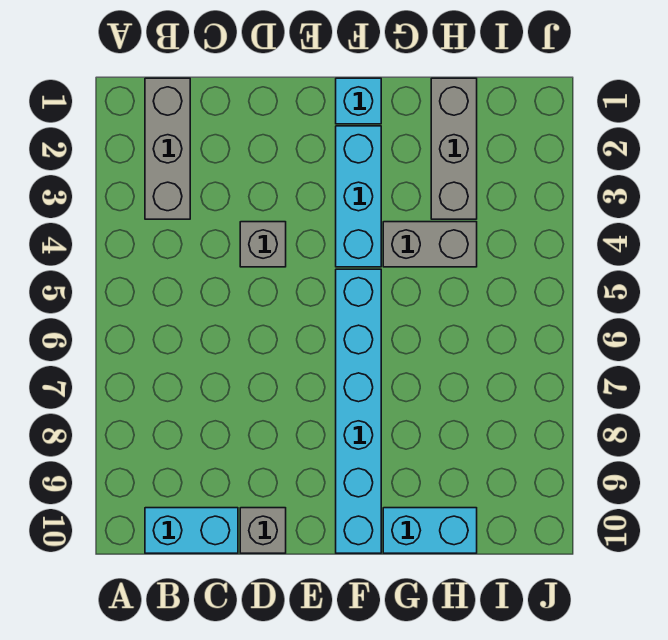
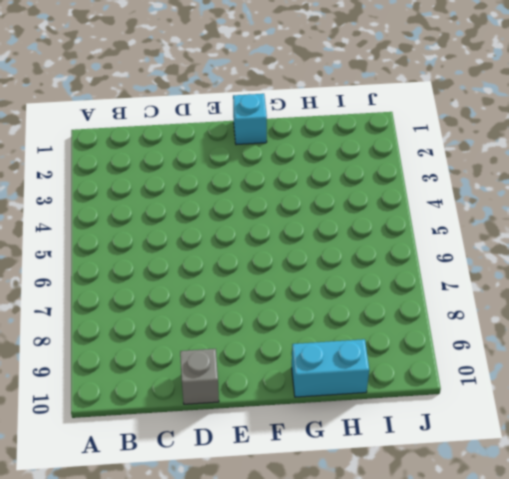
none -> grey brick B1:B3 level 1
none -> cyan brick B10:C10 level 1

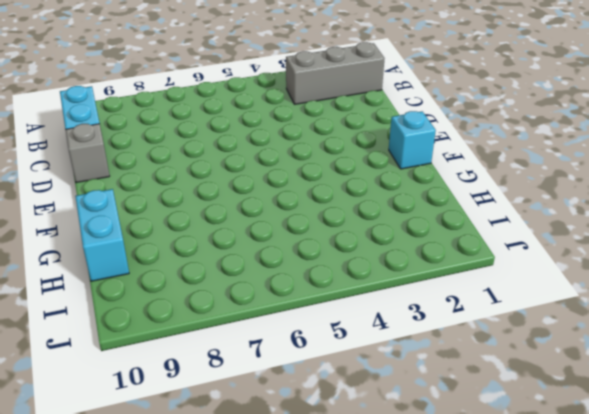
none -> grey brick D4 level 1
none -> cyan brick F2:F4 level 1

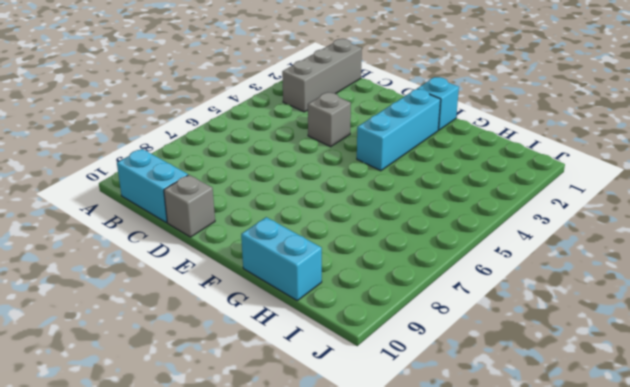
none -> cyan brick F5:F10 level 1
none -> grey brick G4:H4 level 1

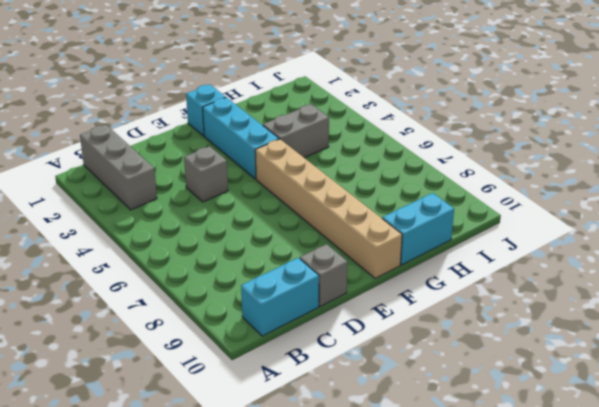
tan brick F5:F10 level 1 -> cyan brick F5:F10 level 1
none -> grey brick H1:H3 level 1

